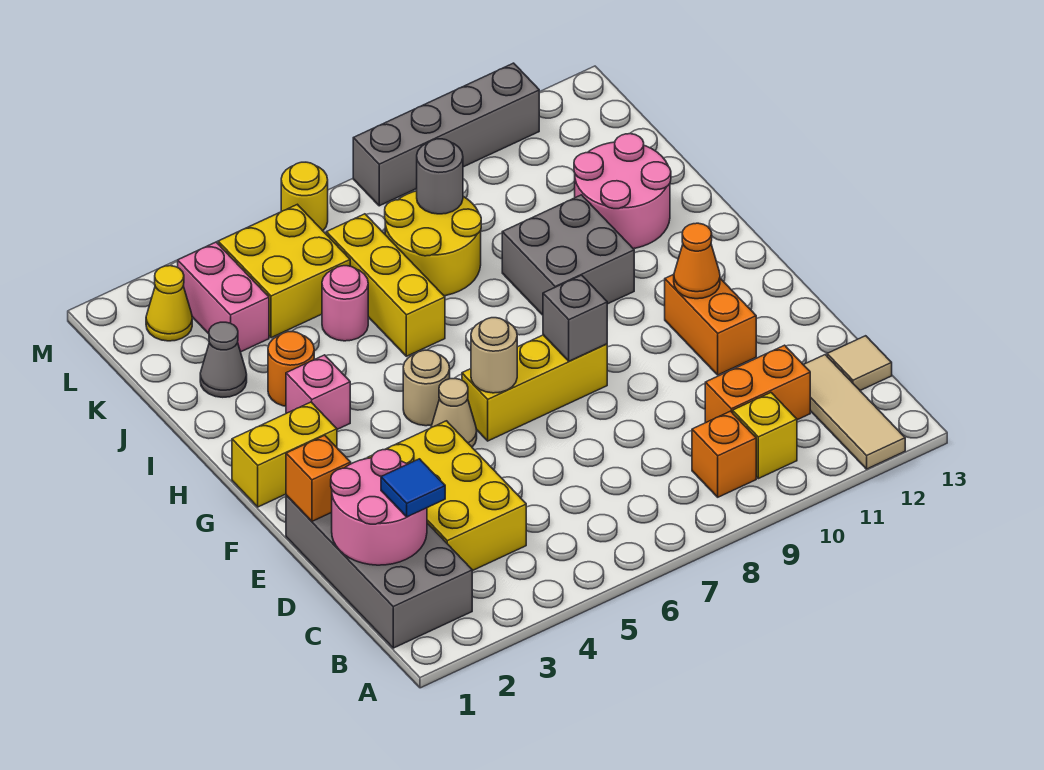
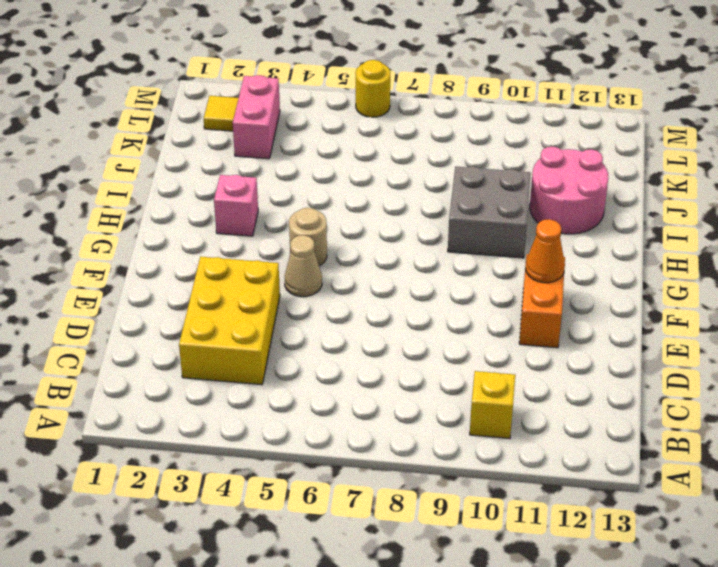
yellow tile L2 level 1 -> yellow cone L2 level 1
none -> tan tile A12:C12 level 1
none -> grey brick B1:E2 level 1
none -> orange brick B9 level 1
none -> orange brick C10:C11 level 1

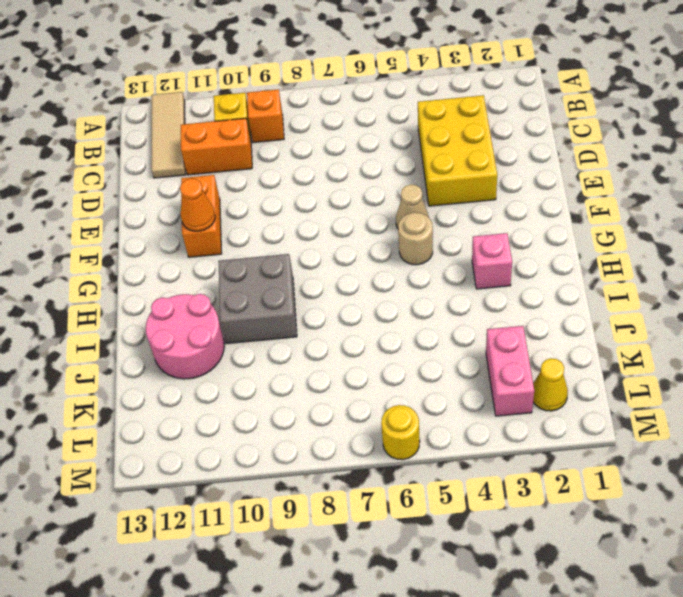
none -> grey brick B1:E2 level 1
none -> tan tile C13 level 1
none -> yellow brick F6:F8 level 1
none -> yellow brick G1:G2 level 1

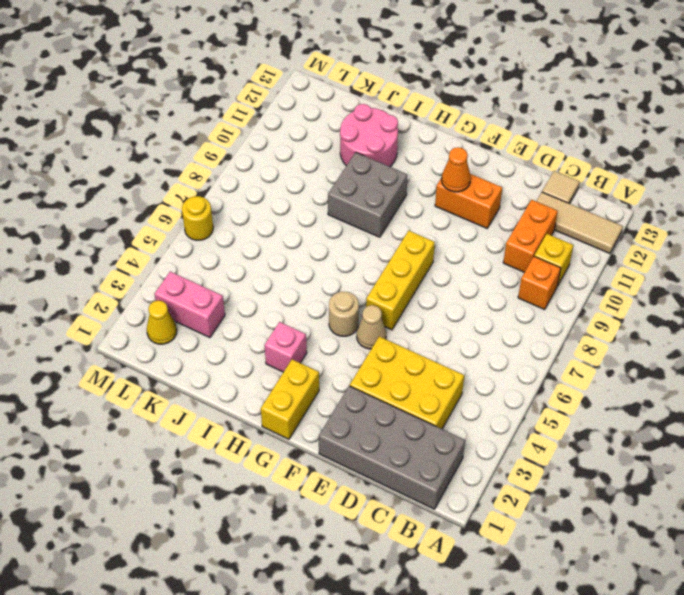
none -> orange round brick I3 level 1
none -> yellow brick I6:K6 level 1
none -> grey cone J2 level 1
none -> pink round brick J5 level 1

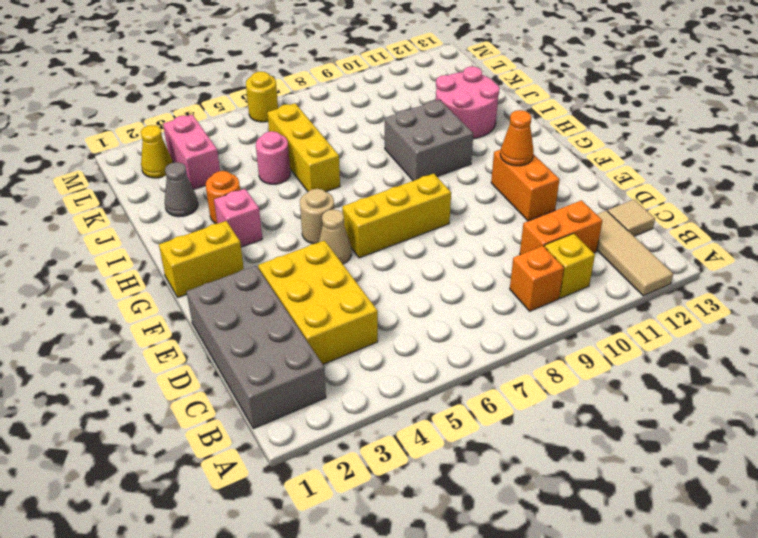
none -> yellow round brick J7:K8 level 1
none -> yellow brick K4:L5 level 1
none -> grey brick M8:M11 level 1
none -> pink round brick C1:D2 level 2

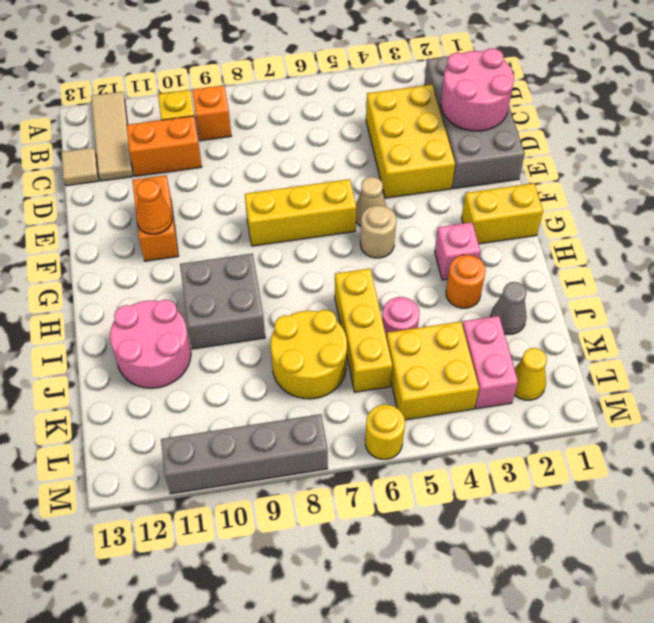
none -> orange brick E1 level 2
none -> tan round brick F6 level 2
none -> grey brick F8 level 2
none -> grey round brick K8 level 2

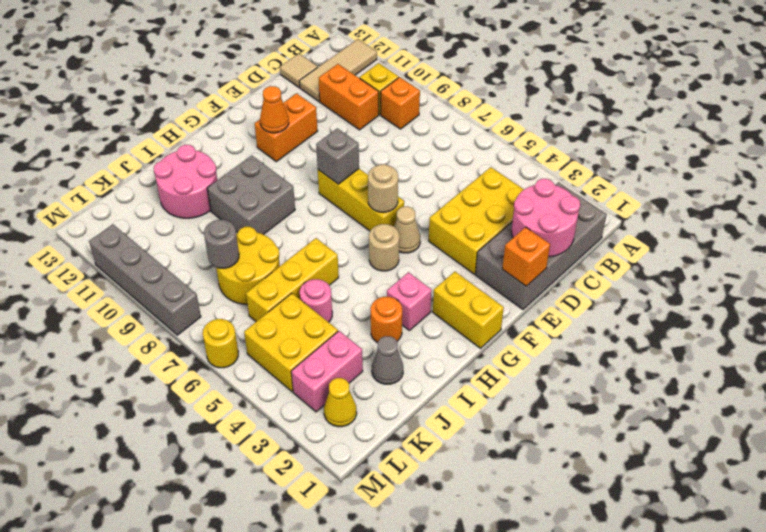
none -> blue tile C2 level 3

